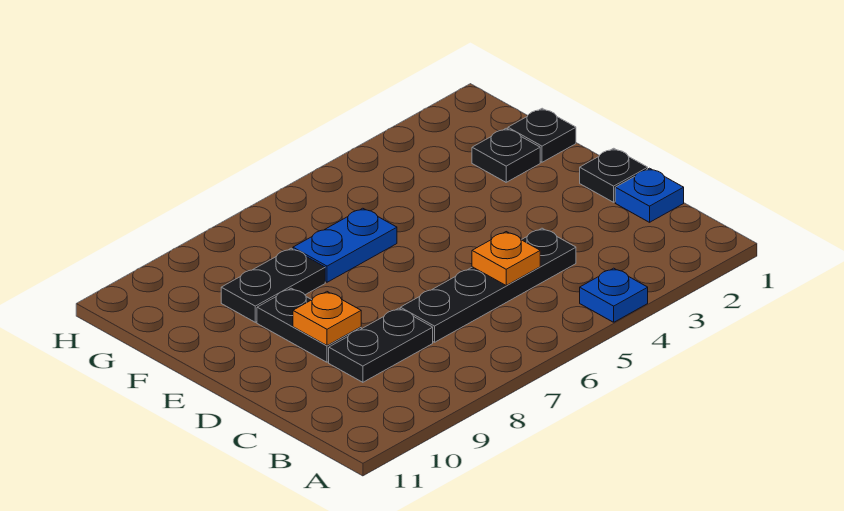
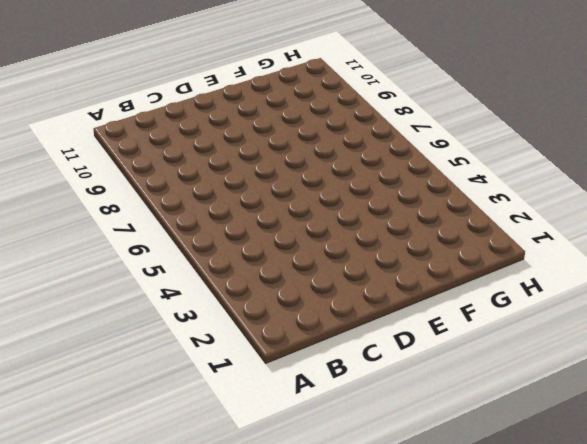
none -> blue plate A4 level 1
none -> blue plate C1 level 1
none -> black plate C4:C7 level 1

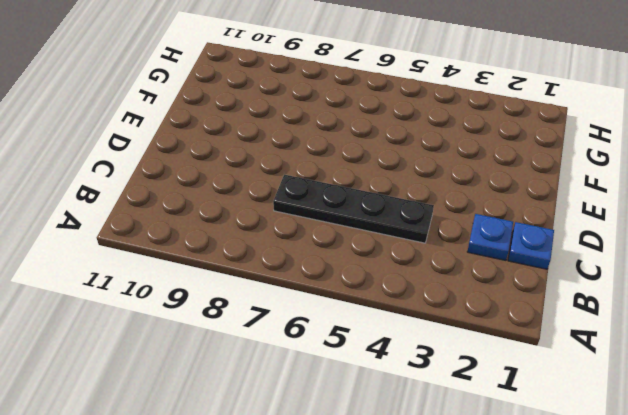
blue plate C2 level 1 -> blue plate A4 level 1
none -> black plate C8:C9 level 1
none -> black plate D1 level 1
none -> black plate D9:E9 level 1

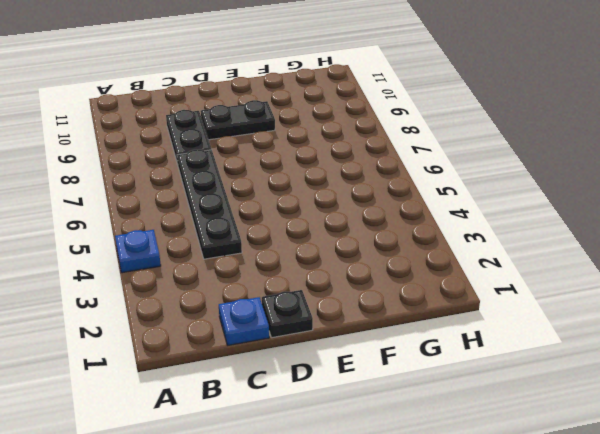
none -> black plate F1 level 1
none -> black plate F2 level 1
none -> blue plate F6:F7 level 1

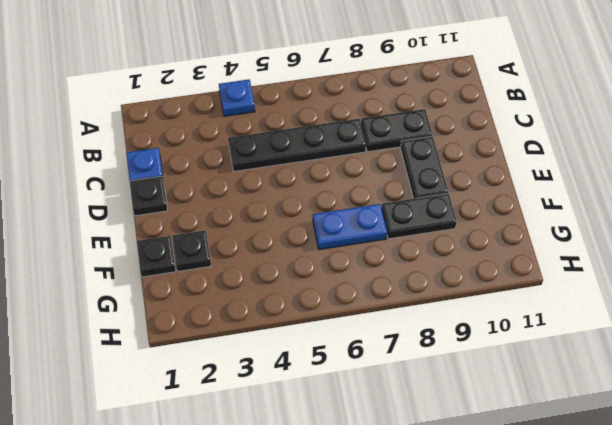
none -> orange plate C5 level 2
none -> orange plate D9 level 2

